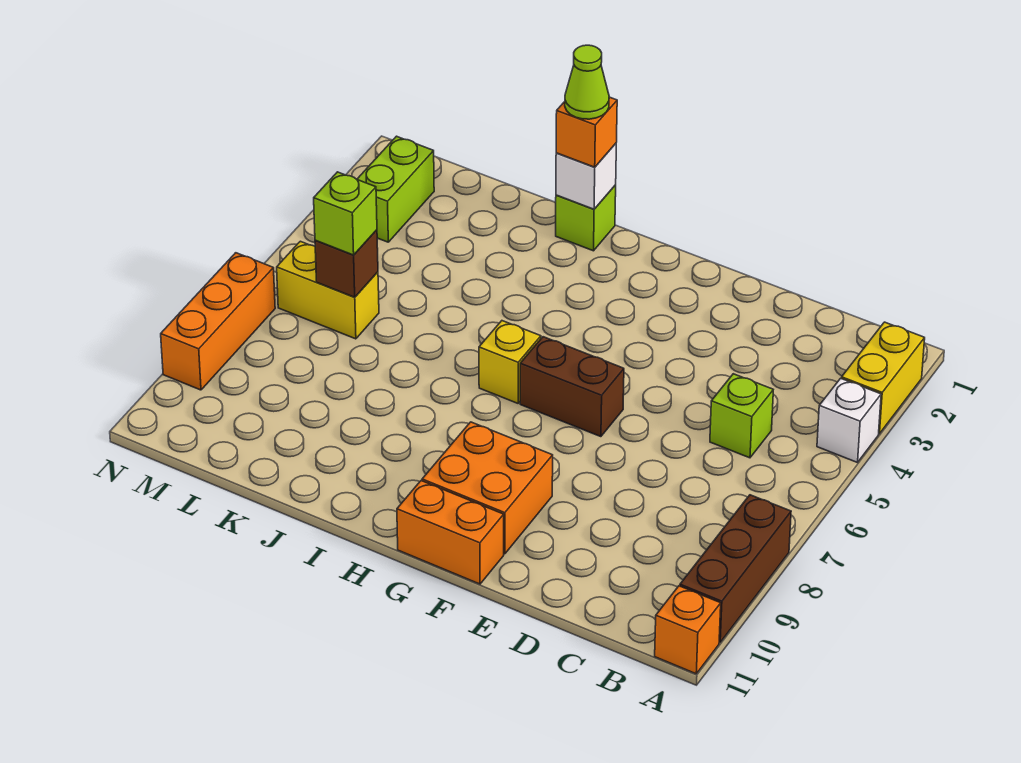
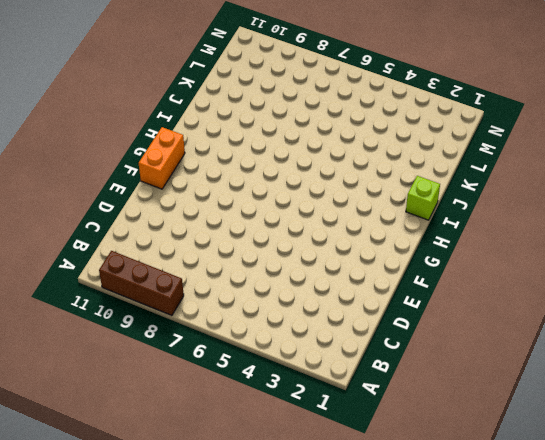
none -> yellow brick A2:A3 level 1
none -> white brick A4 level 1
none -> orange brick A11 level 1

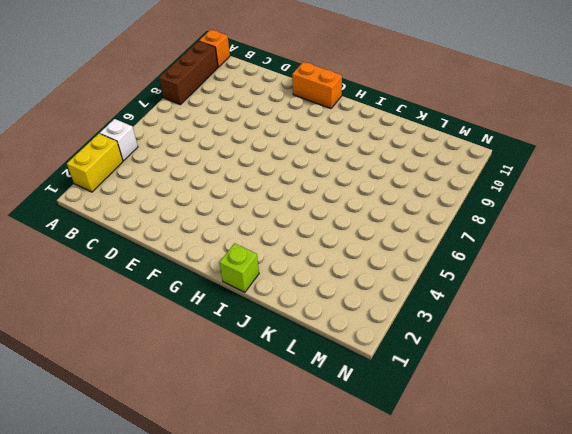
none -> lime brick C5 level 1
none -> brown brick F6:G6 level 1
none -> orange brick F9:G10 level 1

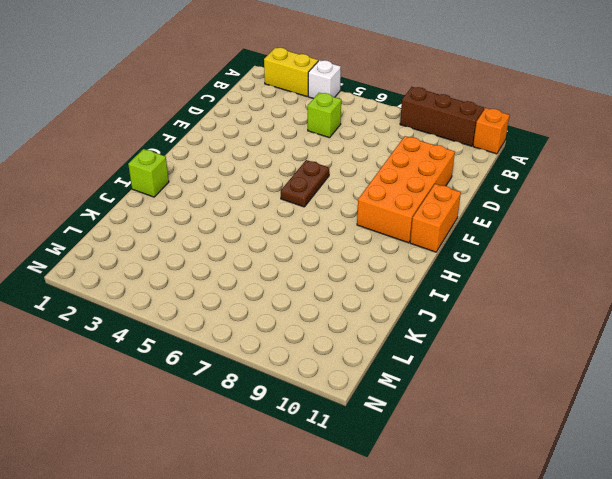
orange brick D9:G10 level 1 -> orange brick F9:G10 level 1
brown plate F6:G6 level 1 -> brown brick F6:G6 level 1
none -> yellow brick H6 level 1
none -> yellow brick L6:M6 level 1
none -> lime brick M2:M3 level 1

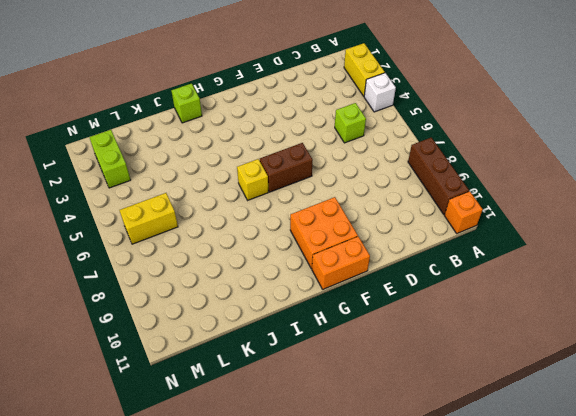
none -> orange brick N7:N9 level 1
none -> white brick I1 level 2
none -> brown brick L6 level 2

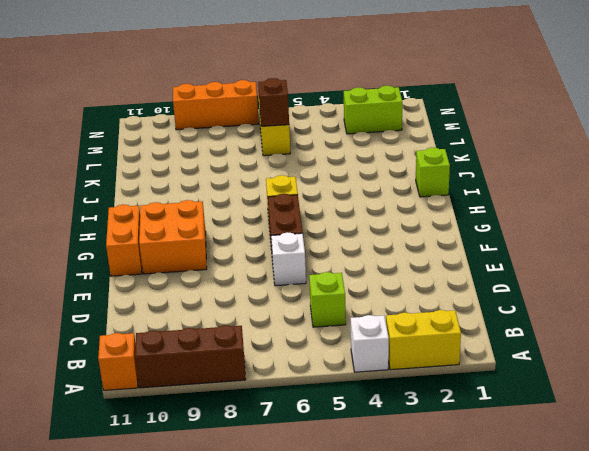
white brick E6 level 1 -> white brick I1 level 2
none -> orange brick I1 level 3
none -> lime brick L6 level 3
none -> lime cone I1 level 4

